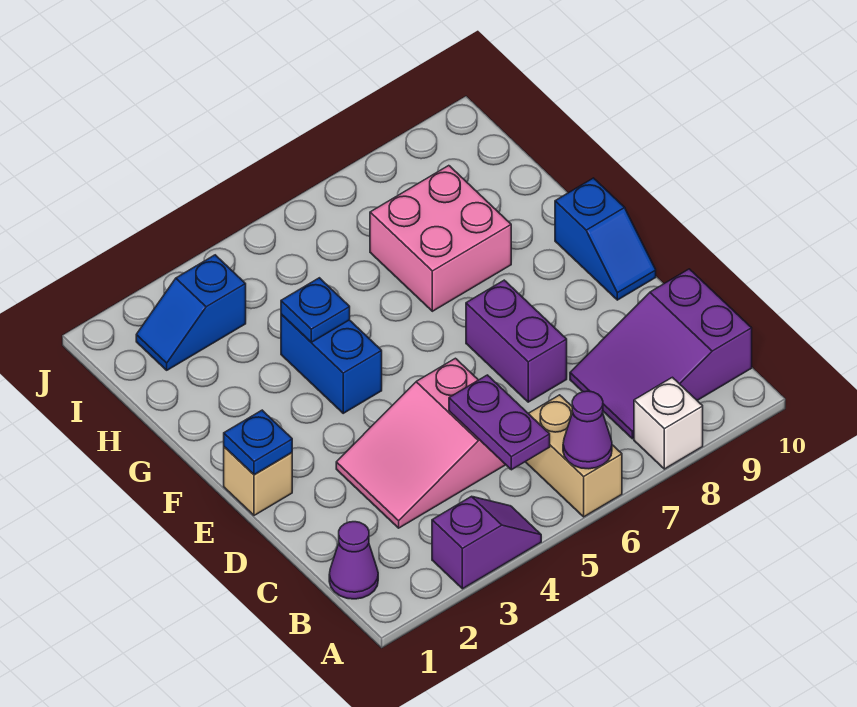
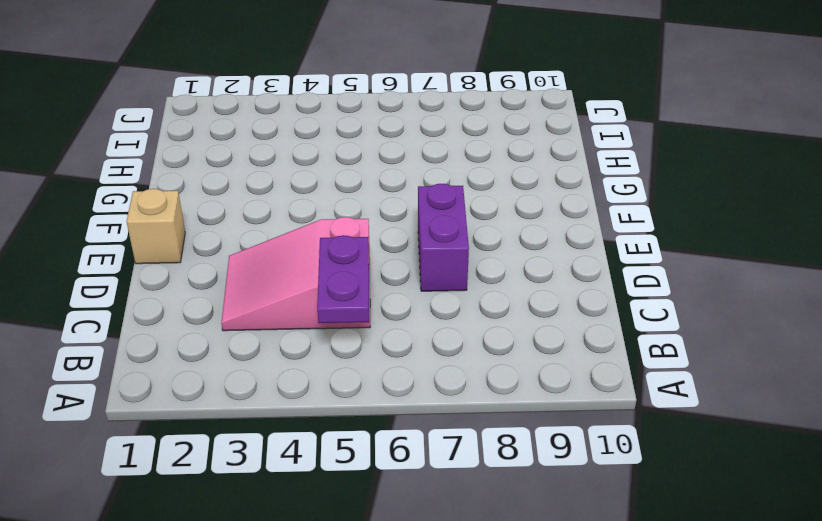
none -> purple slope A3:A4 level 1 top 3
none -> tan brick A6:B6 level 1
none -> white brick A8 level 1

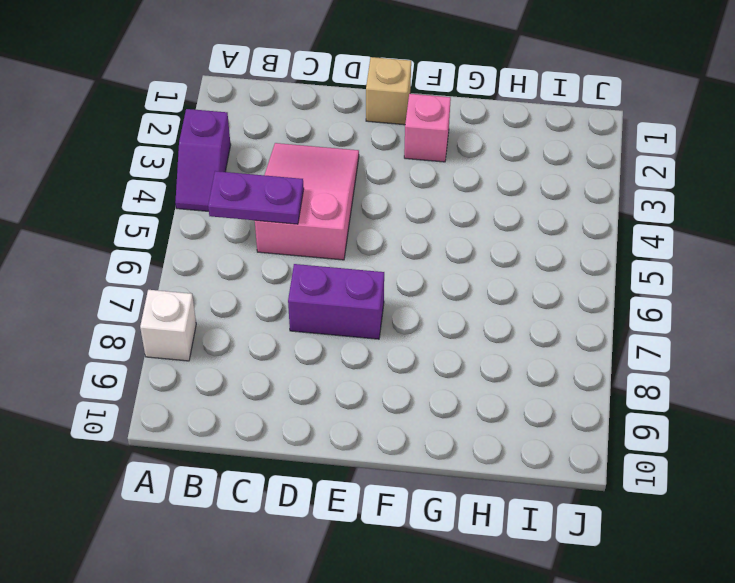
pink brick F2 level 1 -> none
none -> tan brick A6:B6 level 1
none -> purple cone B1 level 1
none -> purple slope B8:C10 level 1 top 10

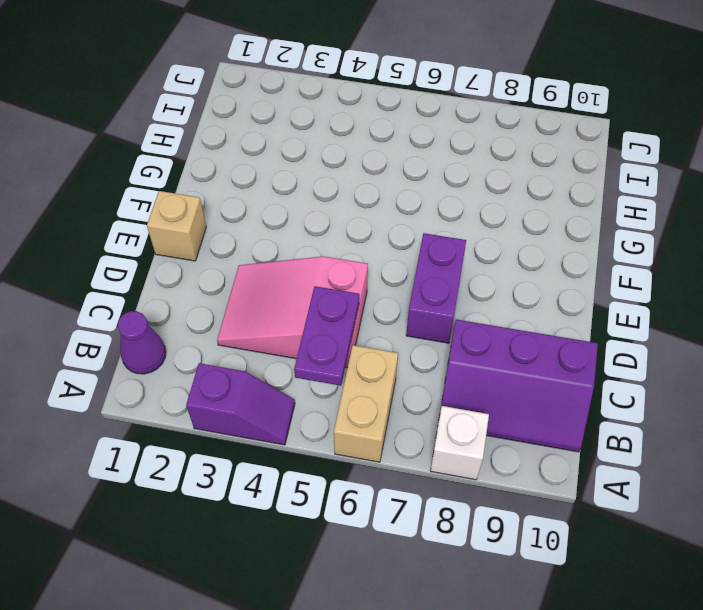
purple slope B8:C10 level 1 top C -> purple slope B8:C10 level 1 top 10
none -> blue slope E10:F10 level 1 top F
none -> blue brick F4:G4 level 1
none -> pink brick G7:H8 level 1

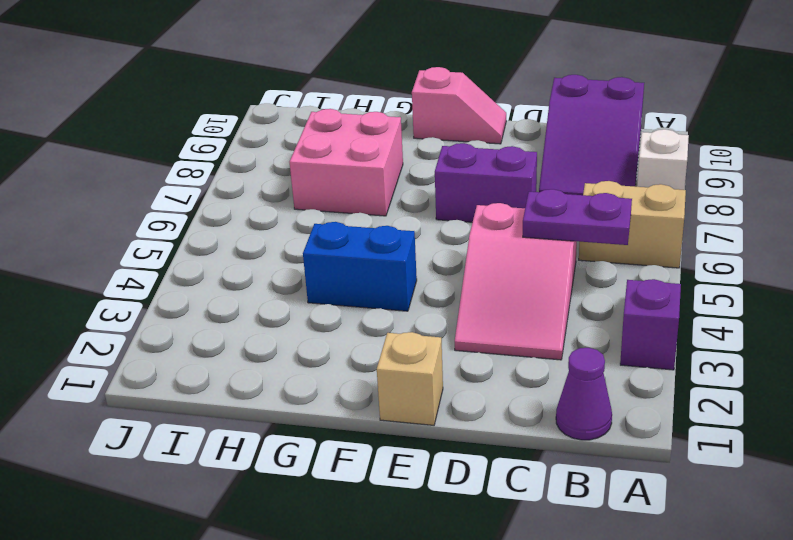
pink slope E10:F10 level 1 top F -> blue slope E10:F10 level 1 top F
none -> blue slope I2:I3 level 1 top 3
none -> purple cone A6 level 2
none -> blue plate E1 level 2

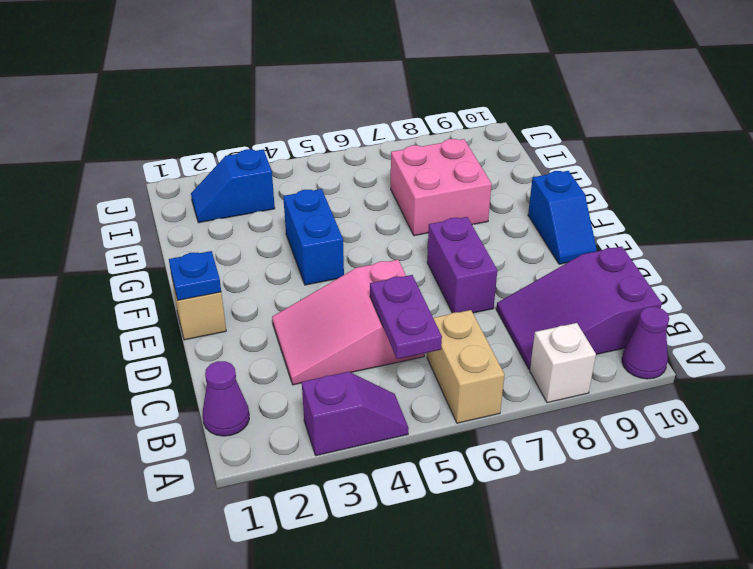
purple cone A10 level 1 -> purple cone A6 level 2
none -> blue plate G4 level 2

